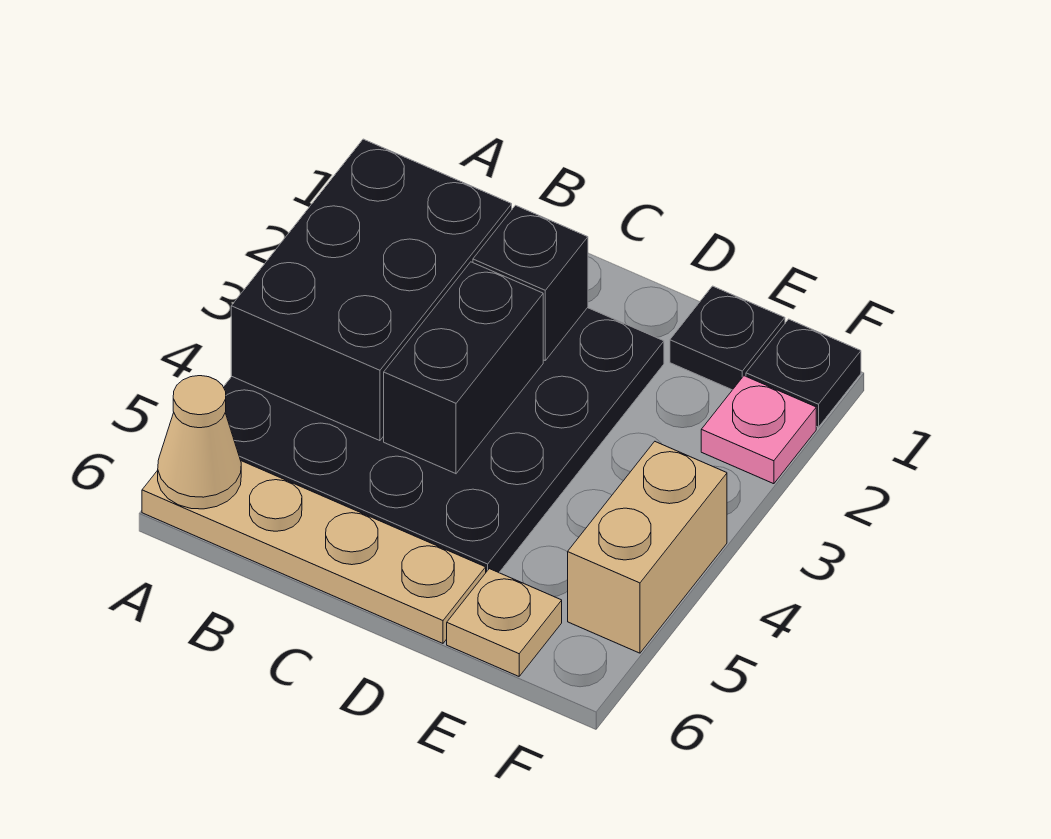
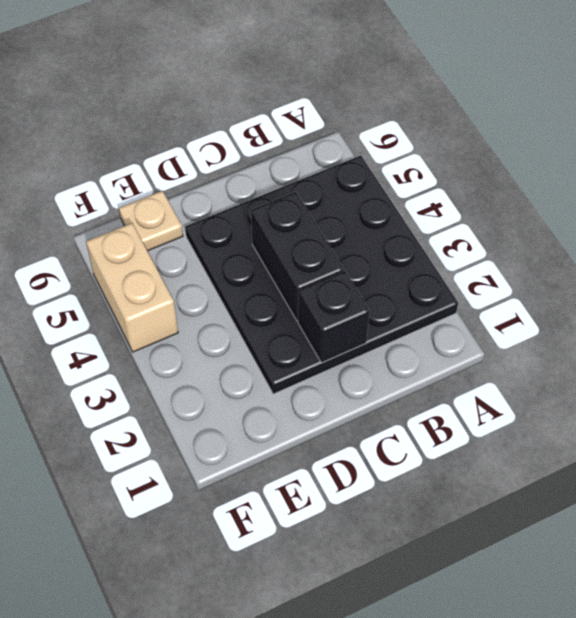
none -> tan plate A6:D6 level 1
none -> black plate E1 level 1

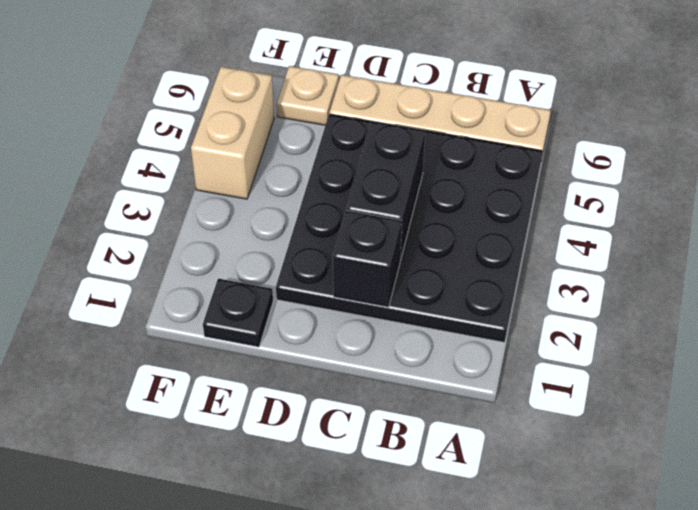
none -> black plate F1 level 1
none -> pink plate F2 level 1

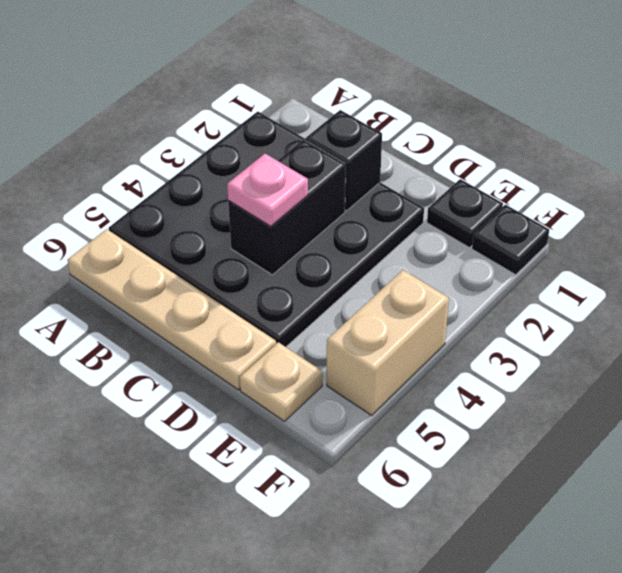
pink plate C4 level 3 -> pink plate F2 level 1
none -> black brick A2:B4 level 2
none -> tan cone A6 level 2

